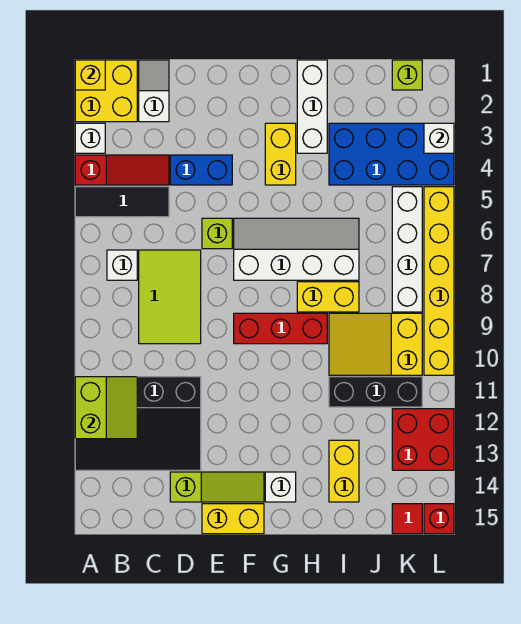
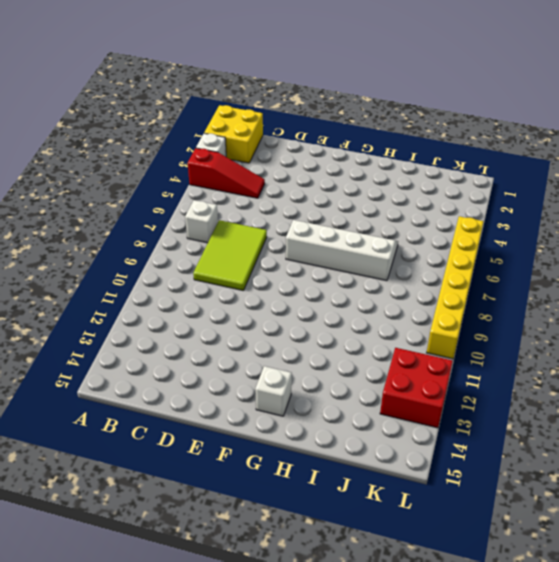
none -> black tile A5:C5 level 1
none -> black slope A11:D13 level 1 top 11
none -> white slope C1:C2 level 1 top 2
none -> blue brick D4:E4 level 1

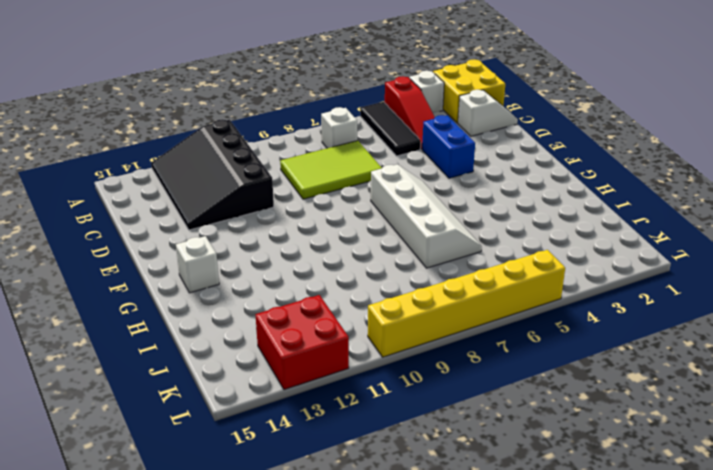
none -> lime slope D14:F14 level 1 top D
none -> lime brick E6 level 1
none -> yellow brick E15:F15 level 1
none -> red brick F9:H9 level 1

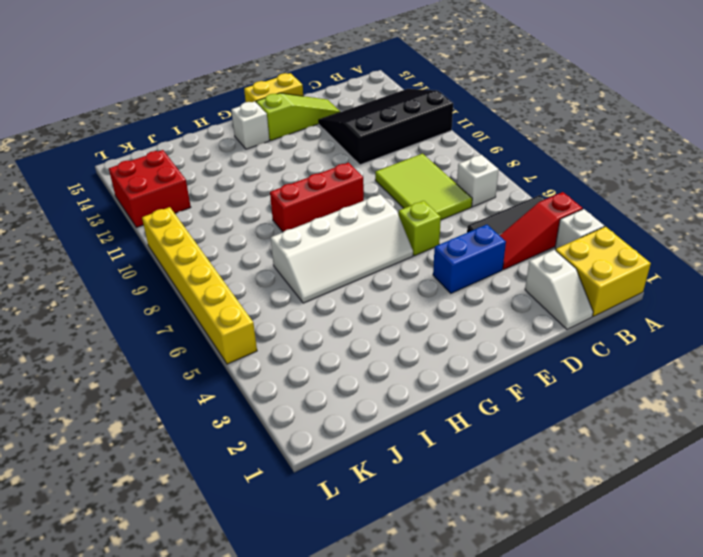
lime slope D14:F14 level 1 top F -> lime slope D14:F14 level 1 top D
none -> yellow brick G3:G4 level 1
none -> white brick H1:H3 level 1
none -> yellow brick H8:I8 level 1
none -> blue brick I3:L4 level 1

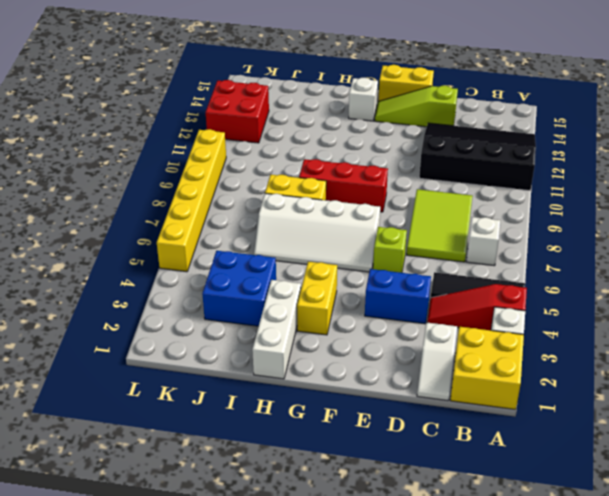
blue brick I3:J4 level 1 -> blue brick I3:L4 level 1
none -> yellow slope I9:K10 level 1 top K
none -> black brick I11:K11 level 1
none -> yellow brick I13:I14 level 1
none -> lime brick K1 level 1

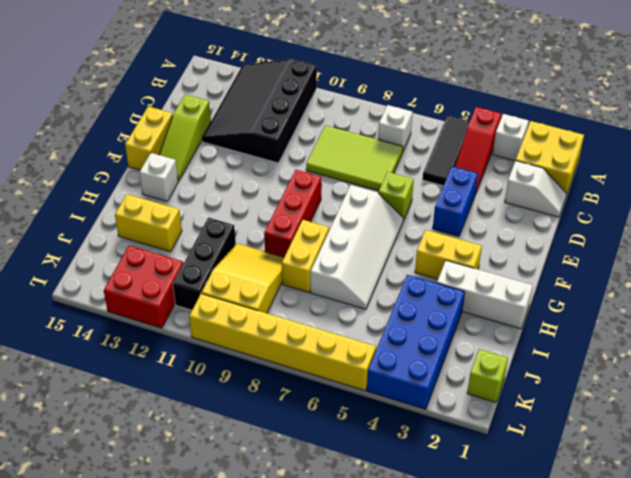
none -> white brick K5:K8 level 1
none -> red tile K15 level 1
none -> red brick L15 level 1
none -> yellow brick A1 level 2

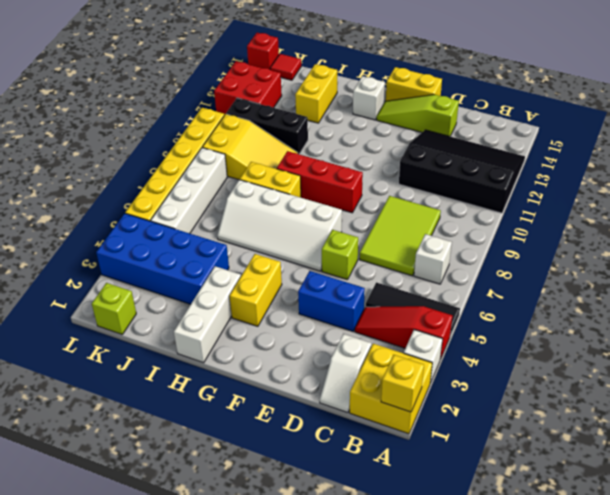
none -> lime slope A11:B12 level 2 top A
none -> white brick L3 level 2

